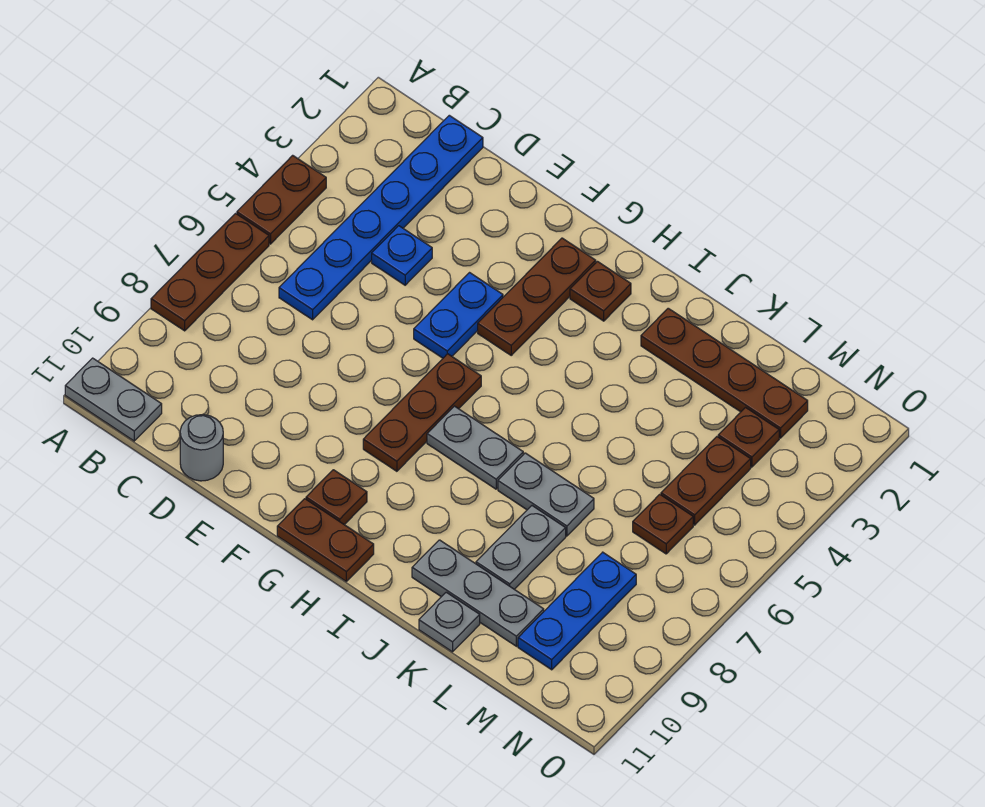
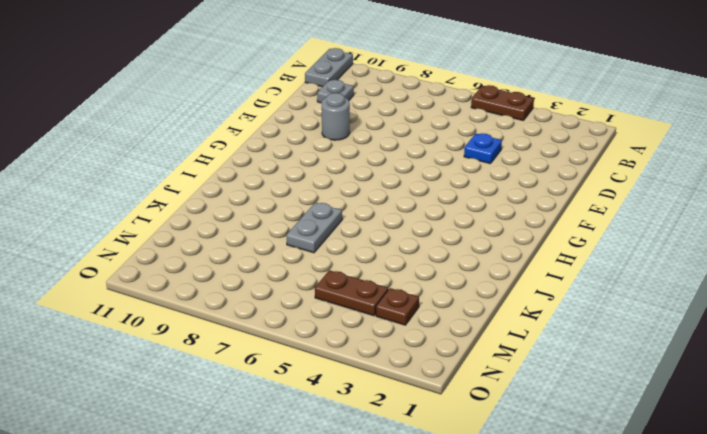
grey plate C10 level 1 -> grey plate K11 level 1
grey round brick E9 level 1 -> grey round brick D11 level 1
none -> brown plate A6:A8 level 1
none -> blue plate C1:C6 level 1
none -> blue plate F4:F5 level 1

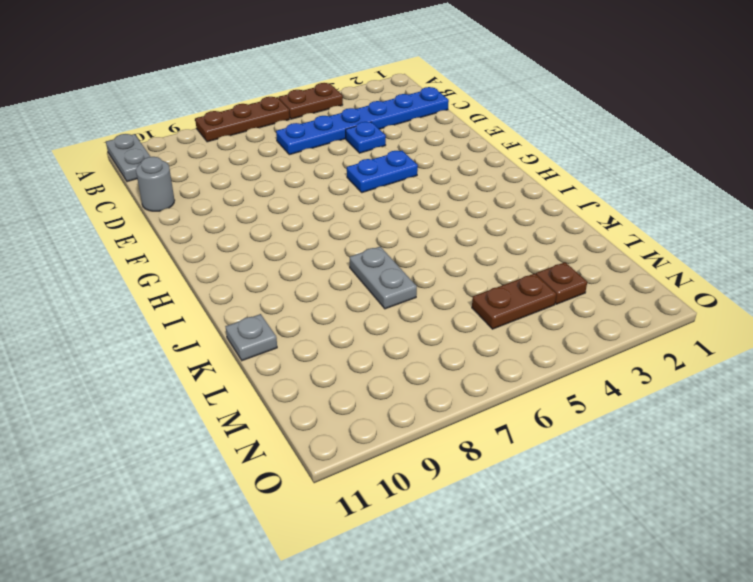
none -> brown plate G2:G4 level 1
none -> brown plate G6:G8 level 1
none -> brown plate G10 level 1

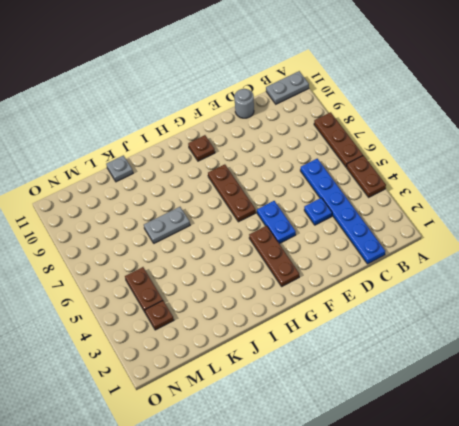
none -> brown plate G11:H11 level 1
none -> brown plate H2 level 1
none -> grey plate H7:I7 level 1

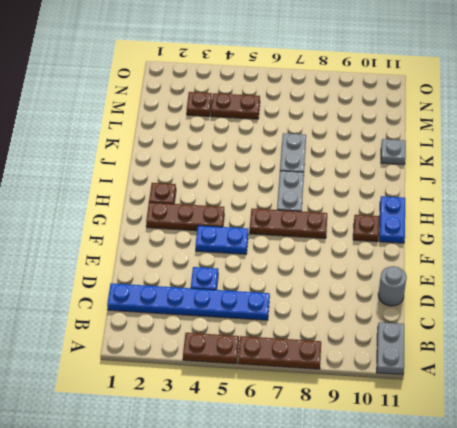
blue plate G11:H11 level 1 -> brown plate G11:H11 level 1
none -> brown plate J2:M2 level 1
none -> grey plate J10:L10 level 1
none -> grey plate K8:K9 level 1

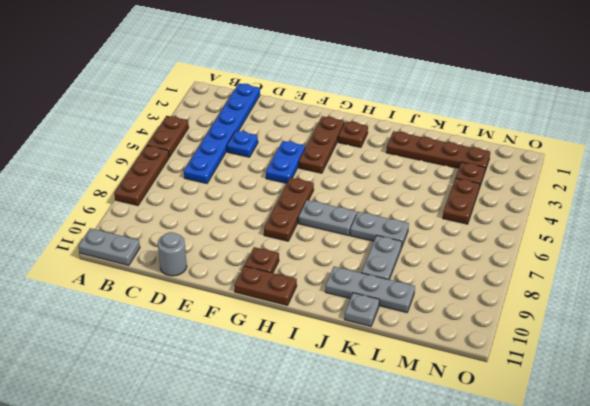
none -> brown plate M6 level 1
none -> blue plate M8:M10 level 1

